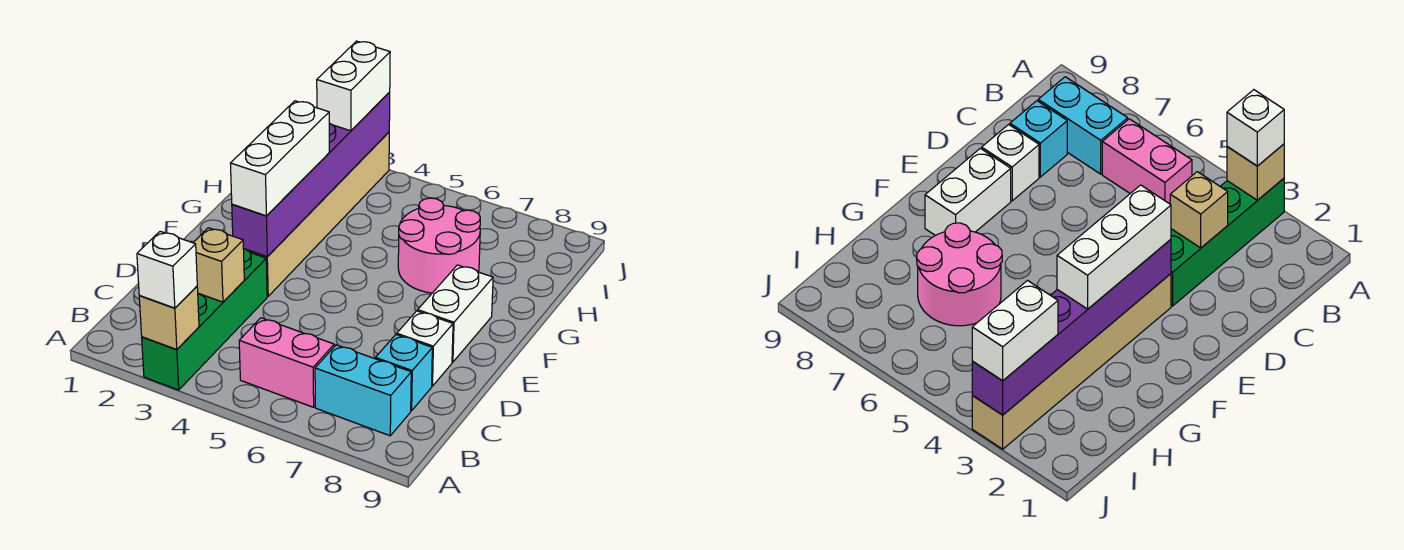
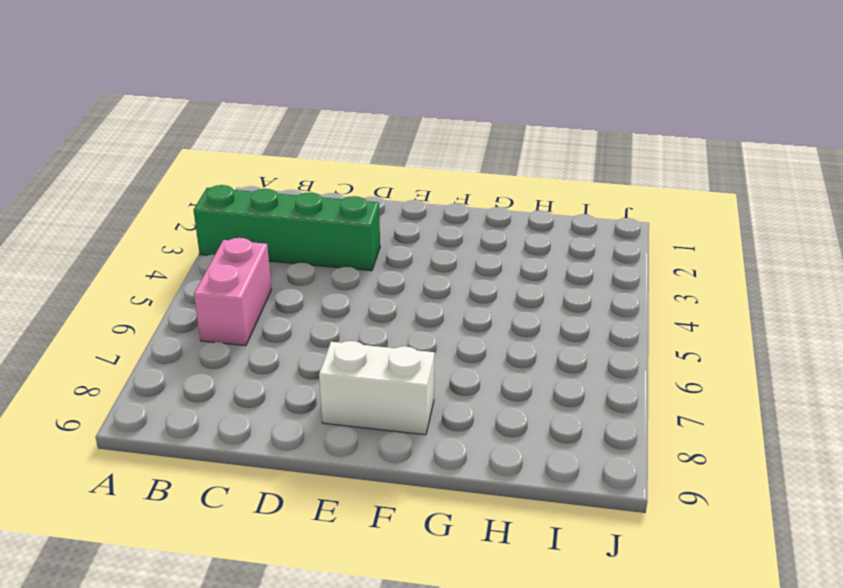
none -> cyan brick B7:B8 level 1
none -> cyan brick C8 level 1
none -> white brick D8 level 1

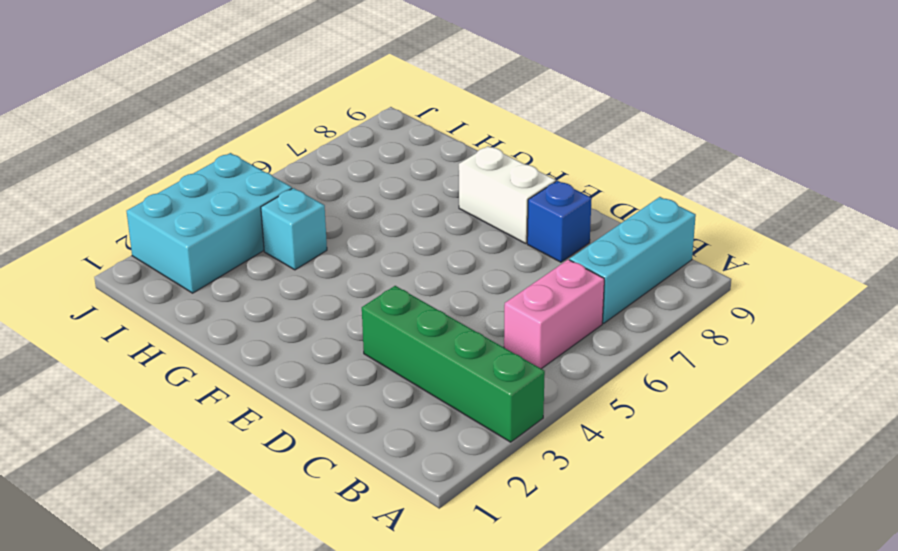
cyan brick B7:B9 level 1 -> cyan brick B7:B8 level 1
blue brick D8 level 1 -> white brick D8 level 1
cyan brick H4 level 1 -> cyan brick C8 level 1
cyan brick I2:J4 level 1 -> tan brick E3:J3 level 1
none -> pink round brick G6:H7 level 1
none -> tan brick A3 level 2
none -> tan brick C3 level 2

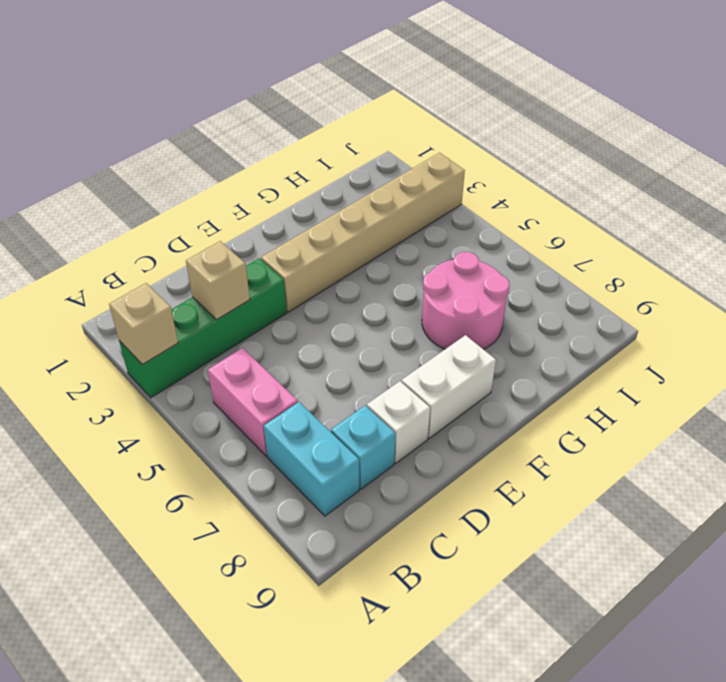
none -> purple brick E3:J3 level 2
none -> white brick A3 level 3
none -> white brick E3:G3 level 3

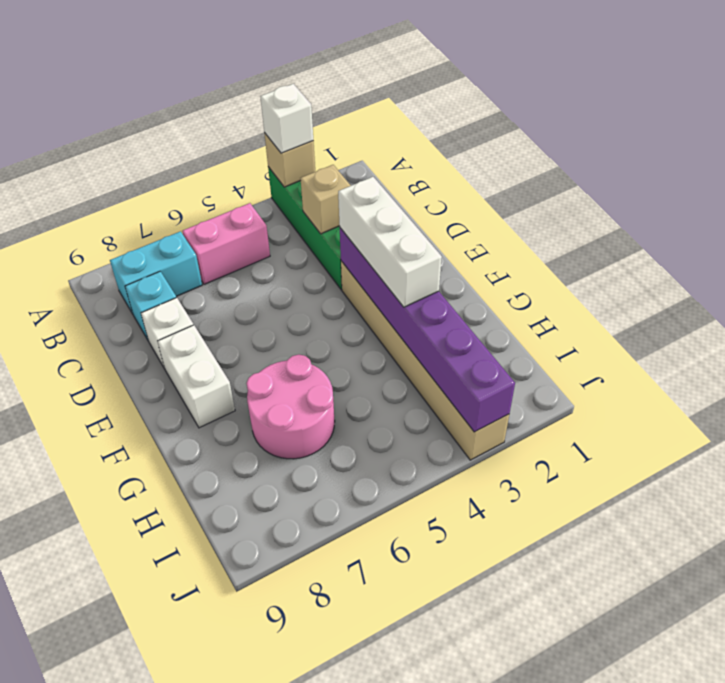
none -> white brick I3:J3 level 3

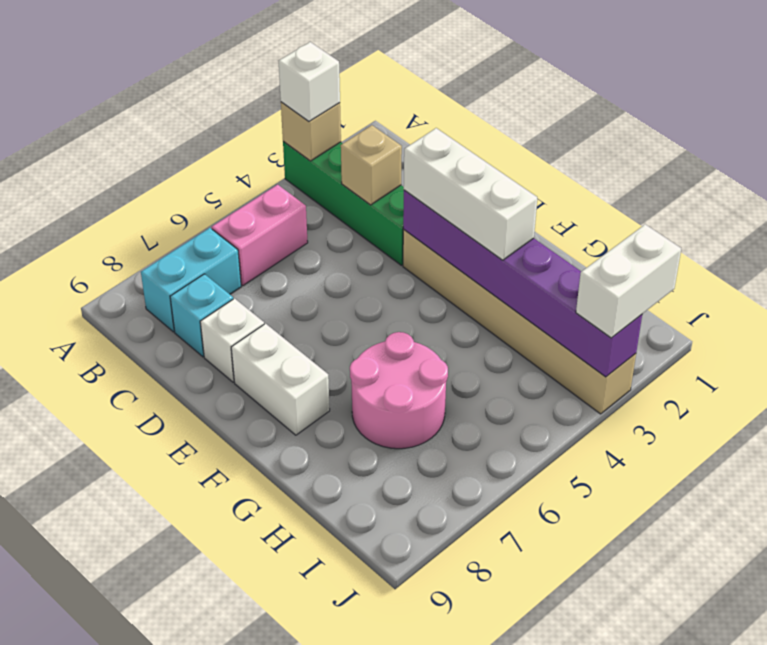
white brick J2:J3 level 3 -> white brick I3:J3 level 3

